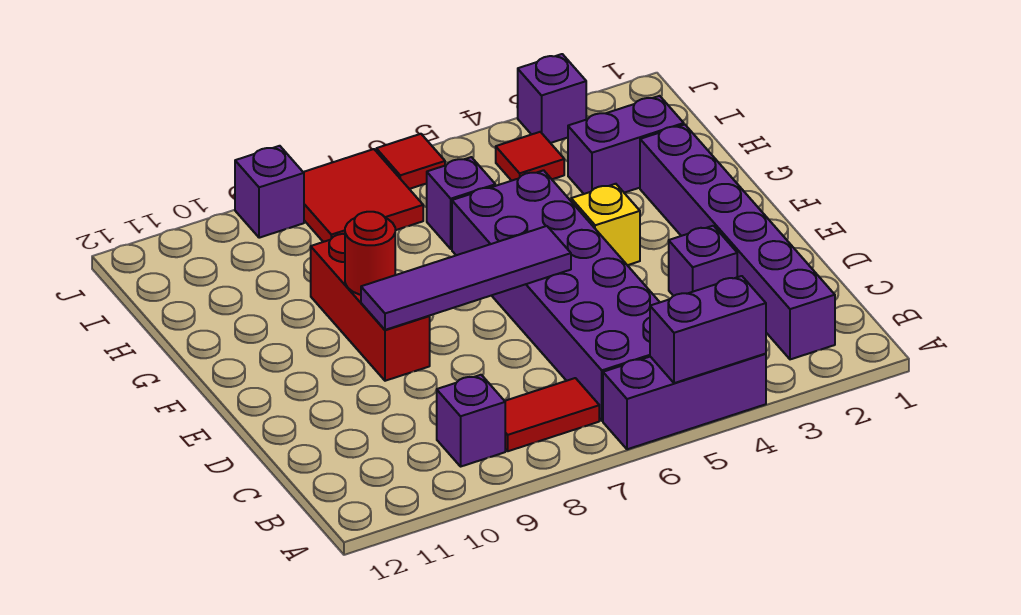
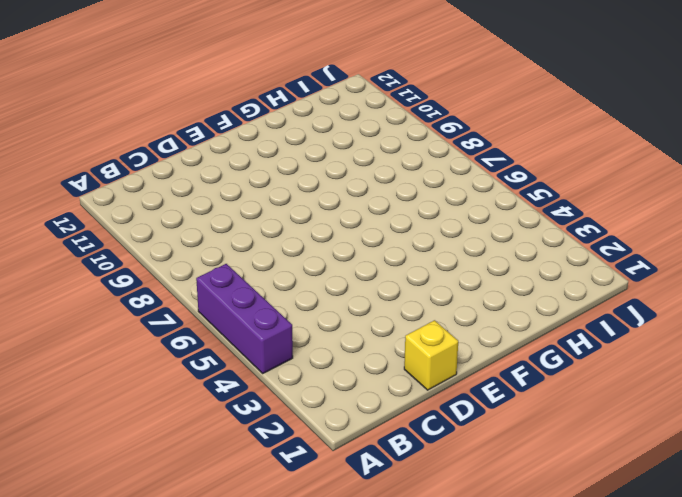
yellow brick D1 level 1 -> yellow brick F4 level 1
none -> purple brick B2:G2 level 1
none -> purple brick B5:G6 level 1
none -> red tile B7:B8 level 1

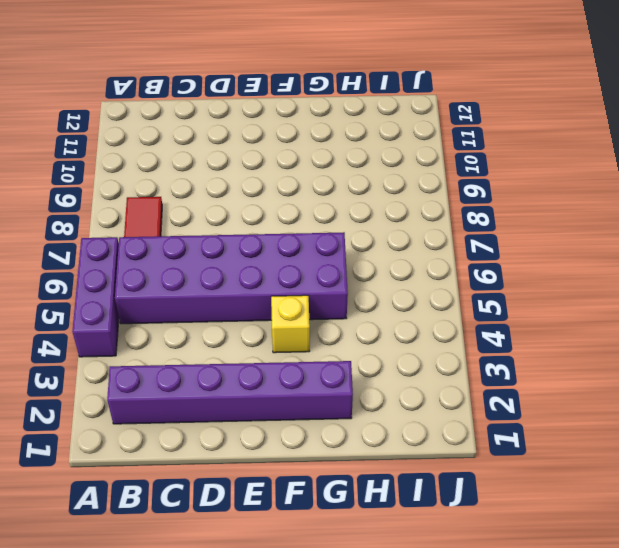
none -> purple brick B9 level 1
none -> purple brick D3 level 1
none -> red brick E9:G9 level 1

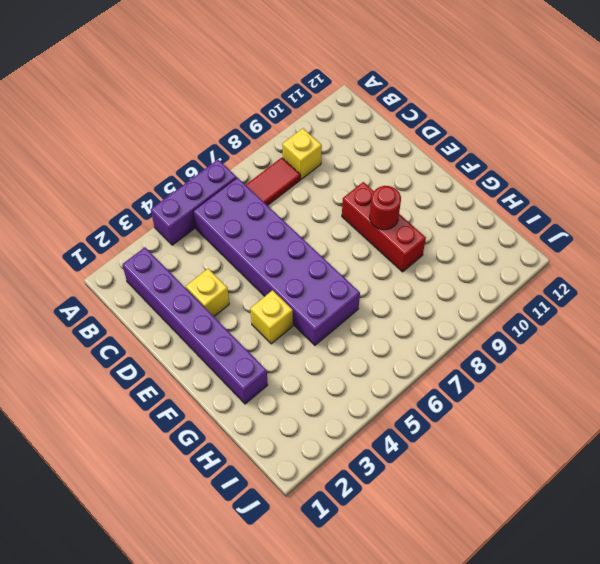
yellow brick B9 level 1 -> purple brick B9 level 1
yellow brick D3 level 1 -> purple brick D3 level 1
none -> purple brick H2:H3 level 1
none -> purple brick H6 level 1
none -> red tile I4 level 1

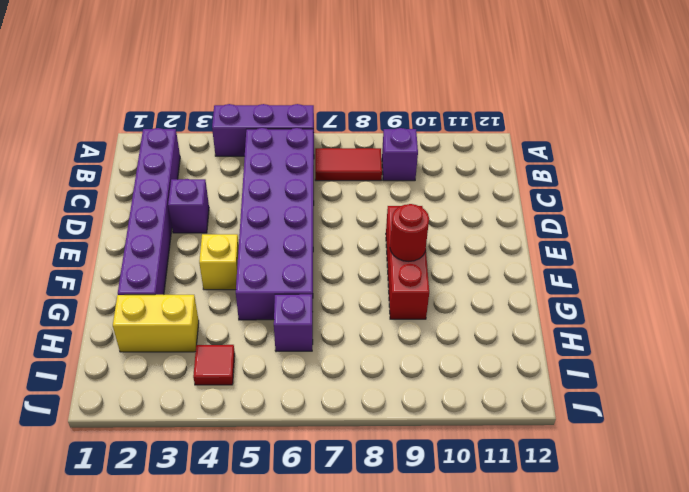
yellow brick H2:H3 level 1 -> purple brick H2:H3 level 1
none -> red tile I7:J8 level 1
none -> purple brick J3 level 1
none -> red tile J6 level 1

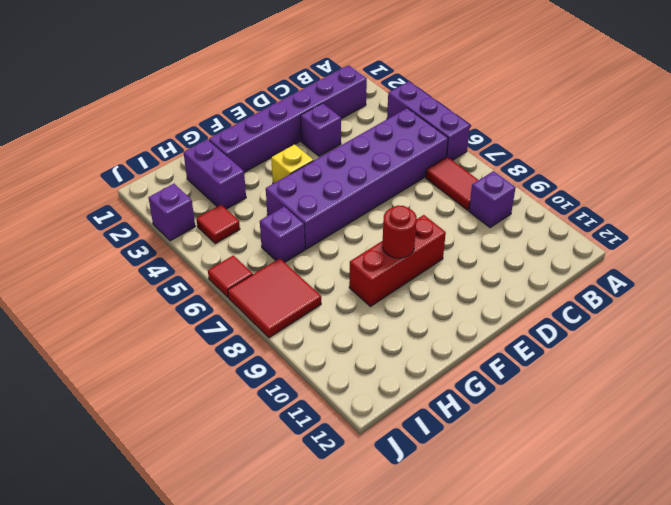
none -> purple brick J9 level 1
none -> purple brick A4:A5 level 2
none -> purple tile E6:E9 level 2

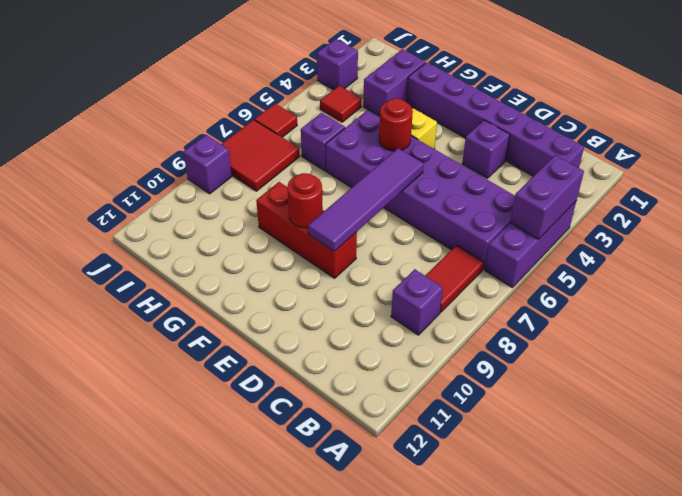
red round brick F5 level 2 -> none

